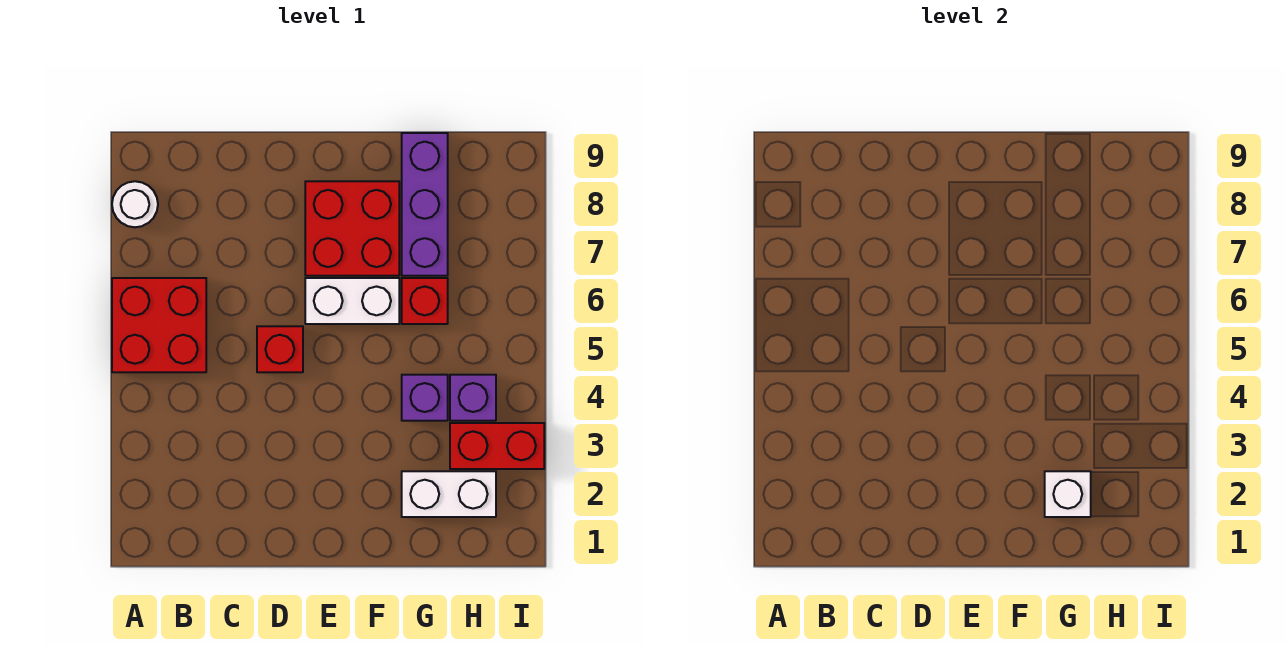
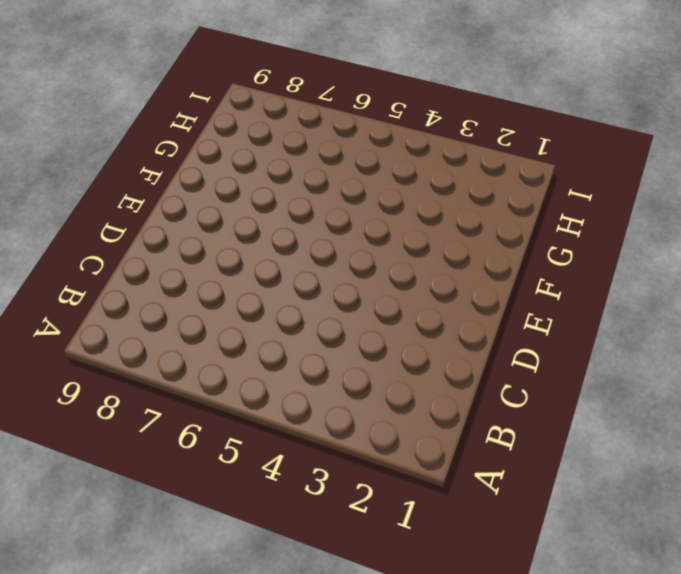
none -> red brick A5:B6 level 1
none -> white round brick A8 level 1
none -> red brick D5 level 1

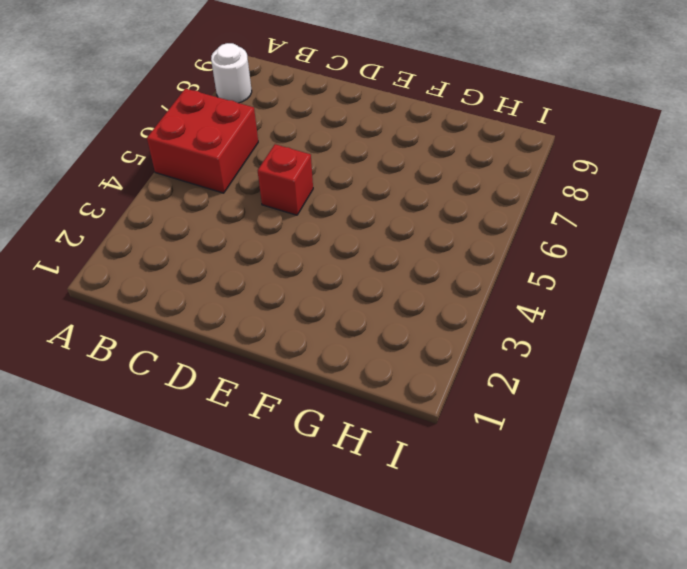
none -> white brick E6:F6 level 1
none -> red brick E7:F8 level 1
none -> white brick G2:H2 level 1

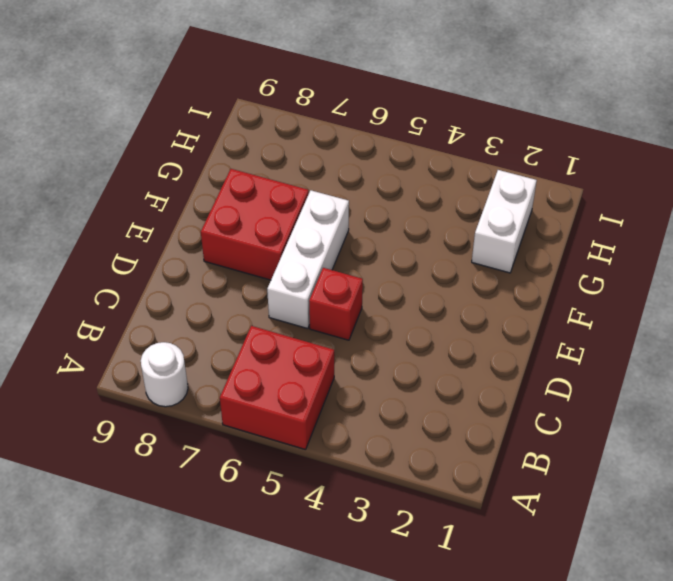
white brick D6:F6 level 1 -> white brick E6:F6 level 1
none -> purple brick G4 level 1
none -> red brick G6 level 1
none -> purple brick G7:G9 level 1

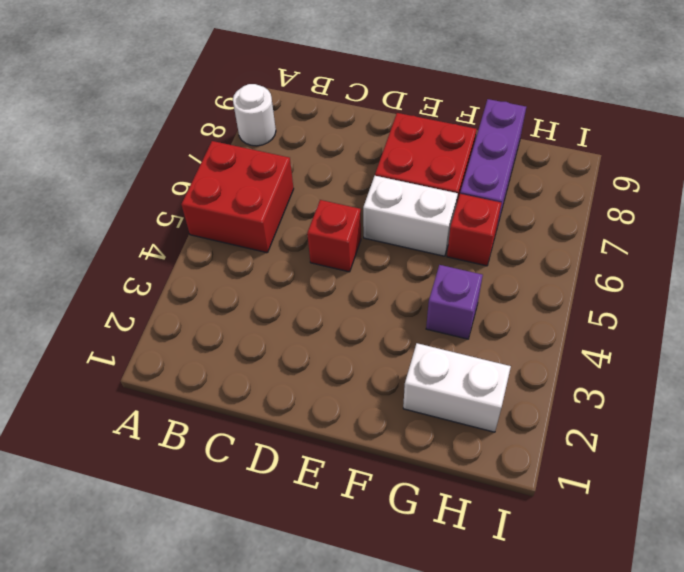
none -> red brick H3:I3 level 1
none -> purple brick H4 level 1
none -> white brick G2 level 2

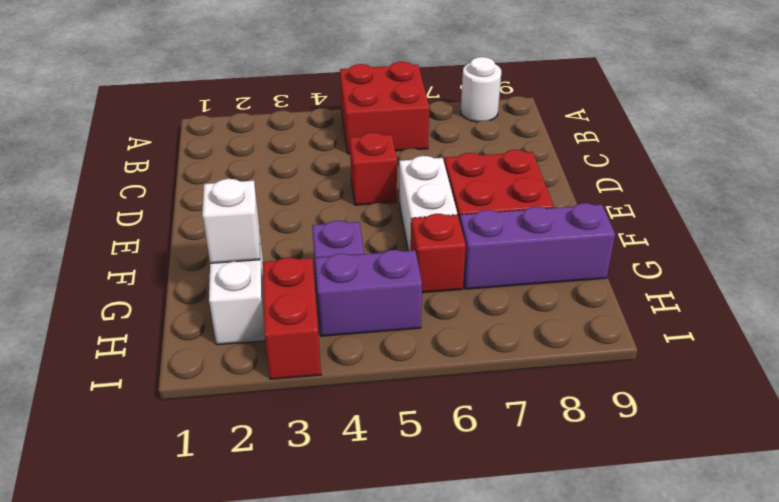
purple brick H4:H5 level 1 -> purple brick H4 level 1

